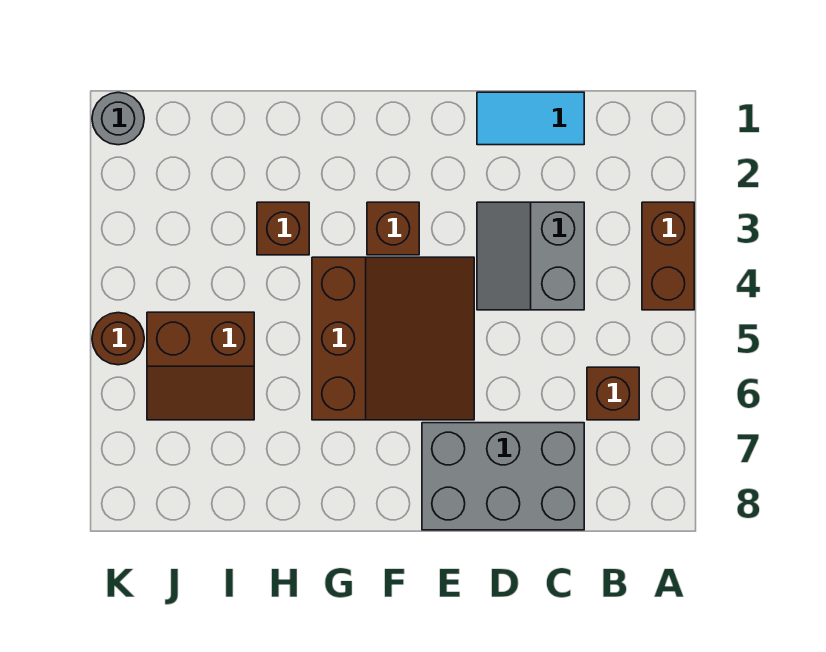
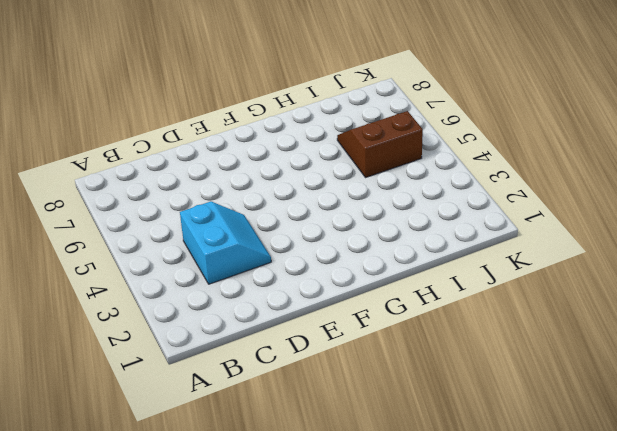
cyan slope C3:D4 level 1 top C -> grey slope C3:D4 level 1 top C
none -> brown brick A3:A4 level 1
none -> brown brick B6 level 1

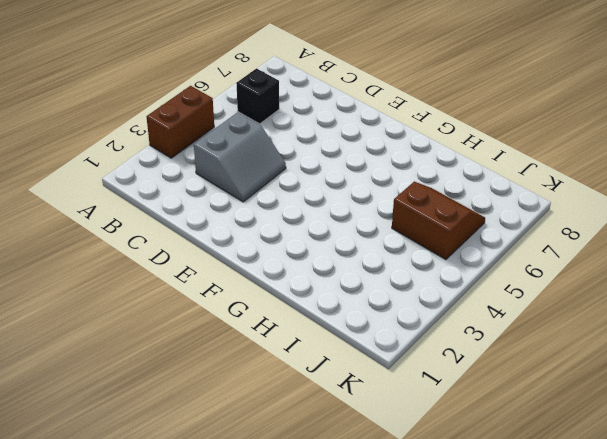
black brick B6 level 1 -> brown brick B6 level 1
none -> cyan tile C1:D1 level 1
none -> grey brick C7:E8 level 1

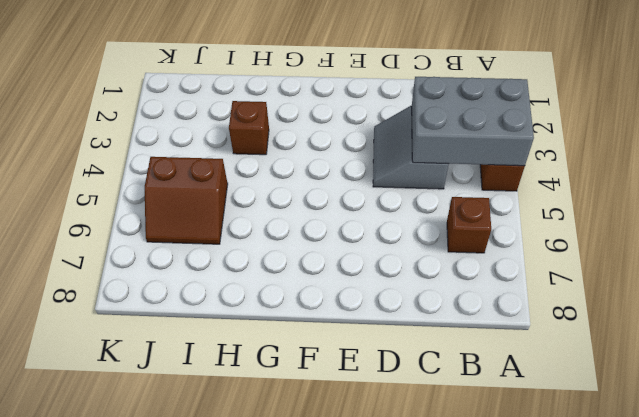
grey brick A3:C4 level 2 -> grey brick C7:E8 level 1
none -> cyan tile C1:D1 level 1
none -> brown slope E4:G6 level 1 top G

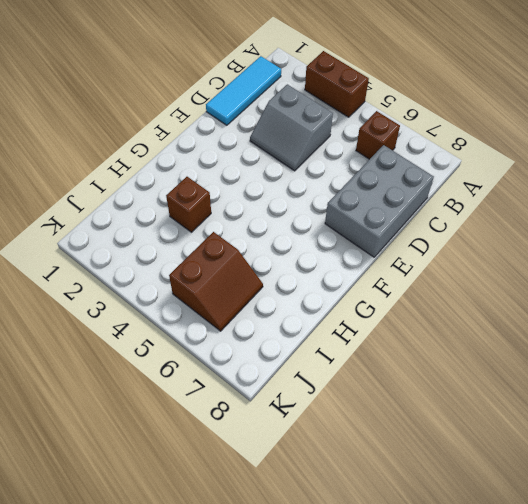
cyan tile B1:D1 level 1 -> cyan tile C1:D1 level 1
none -> brown slope E4:G6 level 1 top G
none -> brown brick F3 level 1

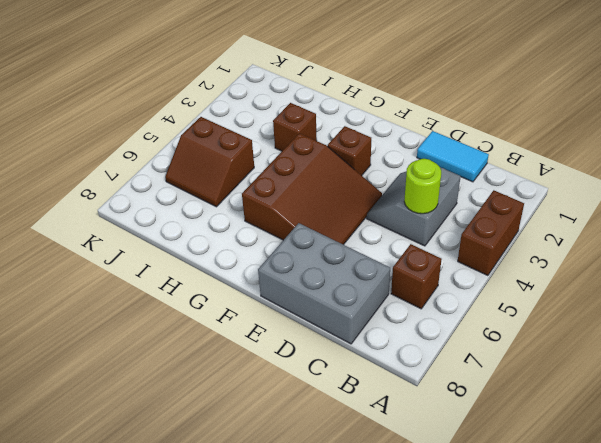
lime round brick C4 level 2 -> none
none -> grey round brick K1 level 1
none -> brown round brick K5 level 1

